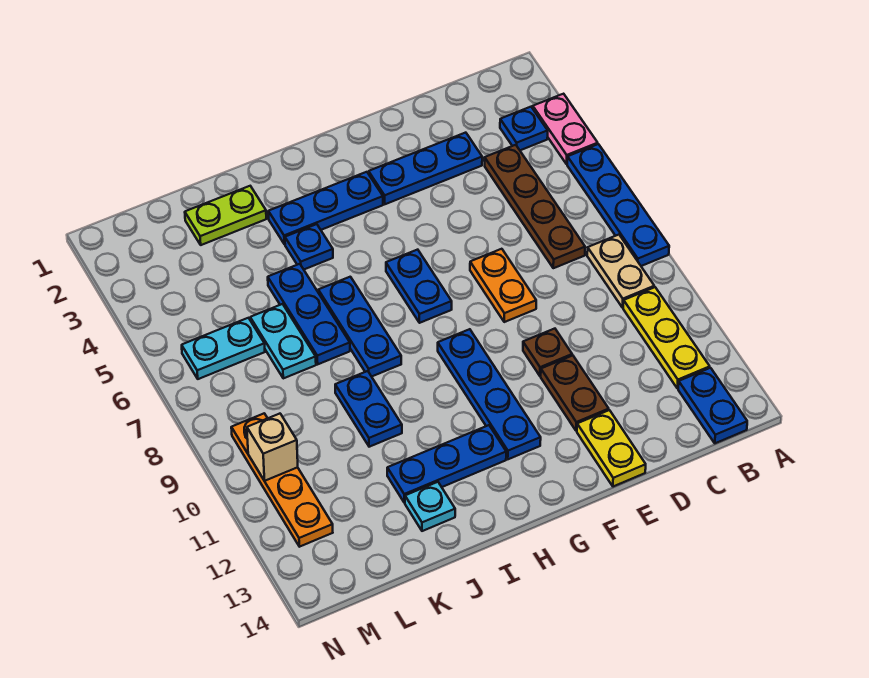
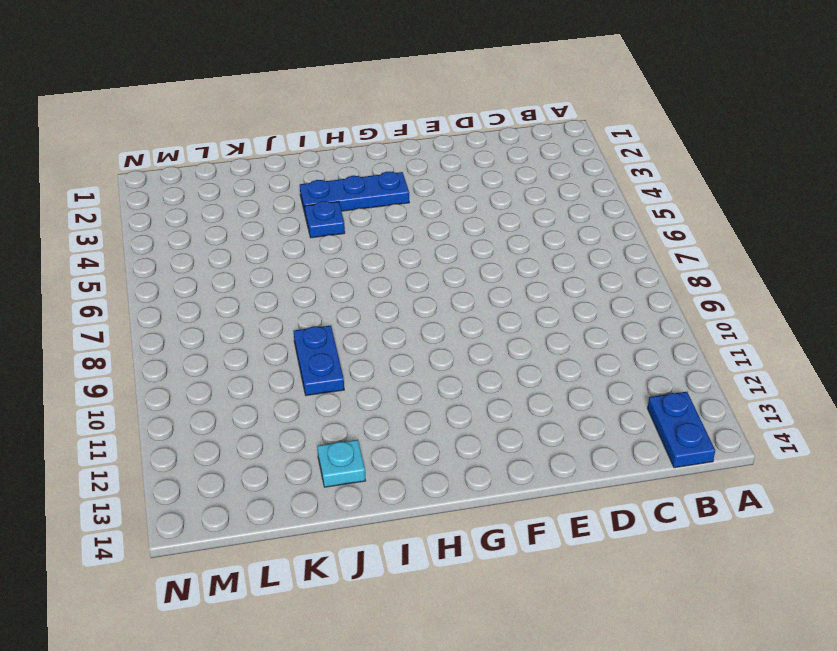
none -> pink plate A3:A4 level 1
none -> blue plate A5:A8 level 1
none -> blue plate B3 level 1

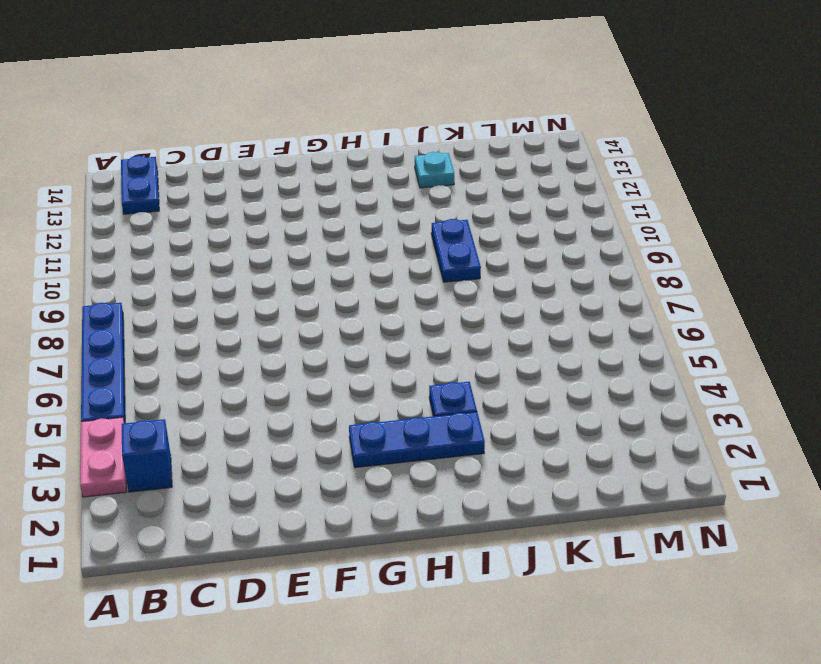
blue brick B3 level 1 -> blue plate B3 level 1
none -> tan plate B8:B9 level 1
none -> yellow plate B10:B12 level 1
none -> brown plate C4:C7 level 1

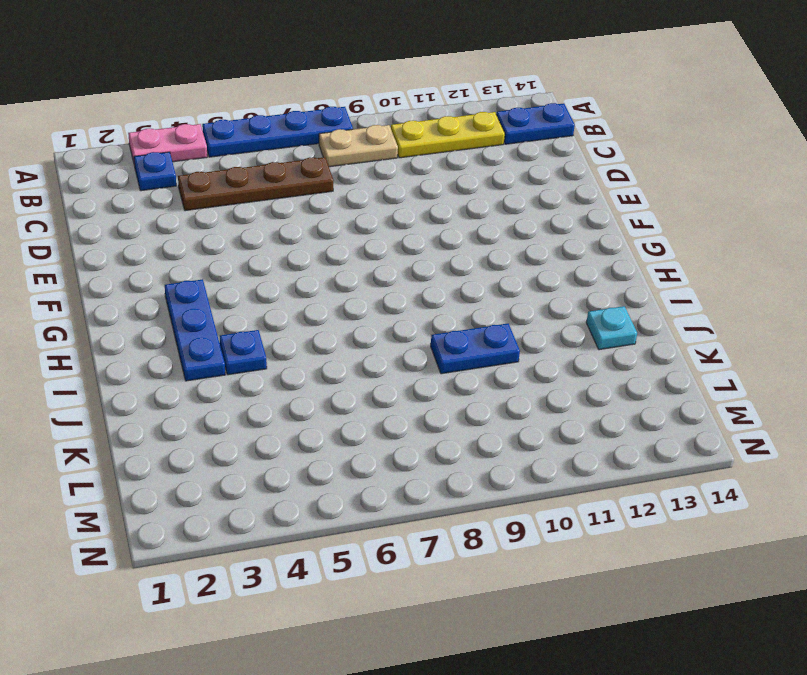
none -> blue plate D3:F3 level 1
none -> orange plate E7:E8 level 1
none -> brown plate E10 level 1

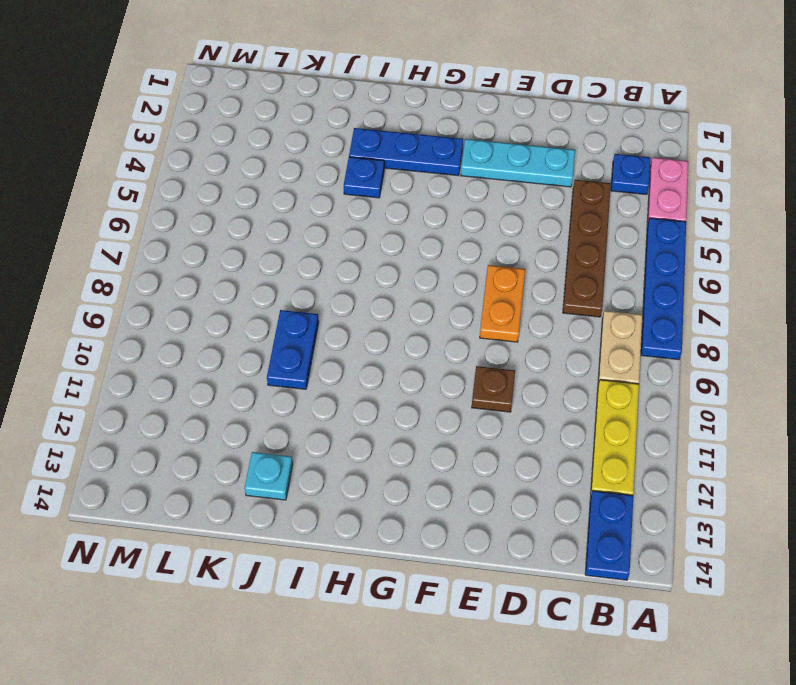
cyan plate D3:F3 level 1 -> blue plate D3:F3 level 1
none -> brown plate E11:E12 level 1
none -> yellow plate E13:E14 level 1
none -> blue plate G6:G7 level 1

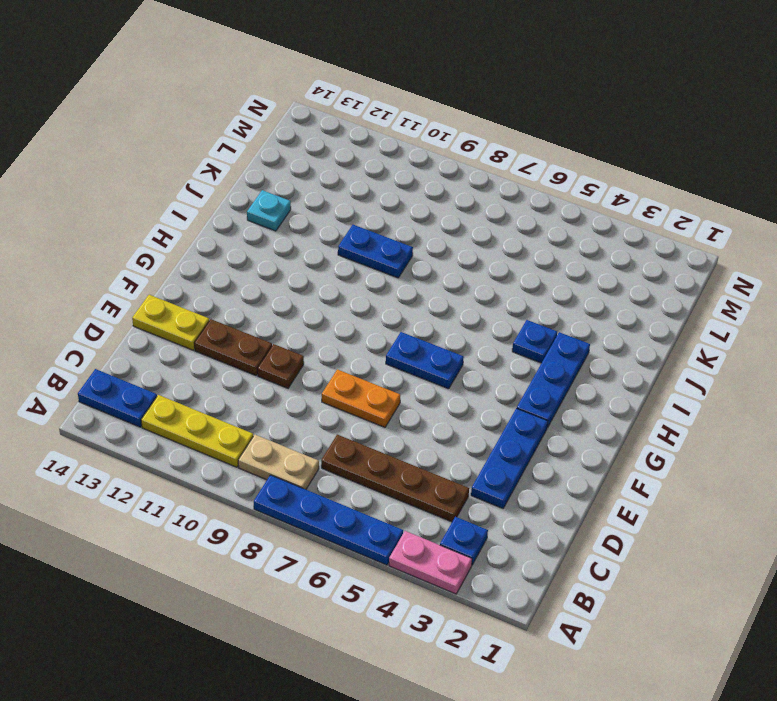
none -> blue plate G9:G12 level 1
none -> blue plate H12:J12 level 1
none -> blue plate I6:I8 level 1

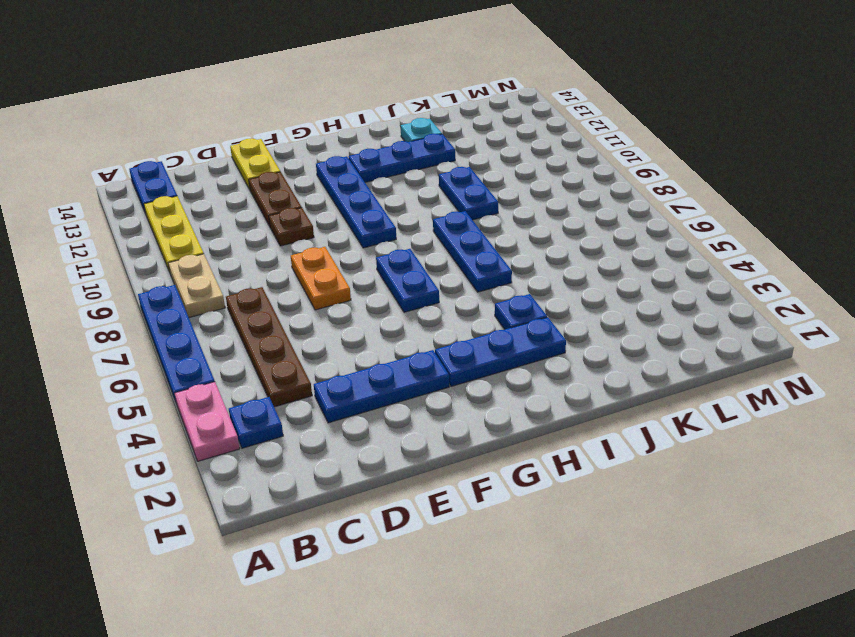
none -> lime plate J2:K2 level 1
none -> blue plate J5:J7 level 1
none -> cyan plate K6:K7 level 1

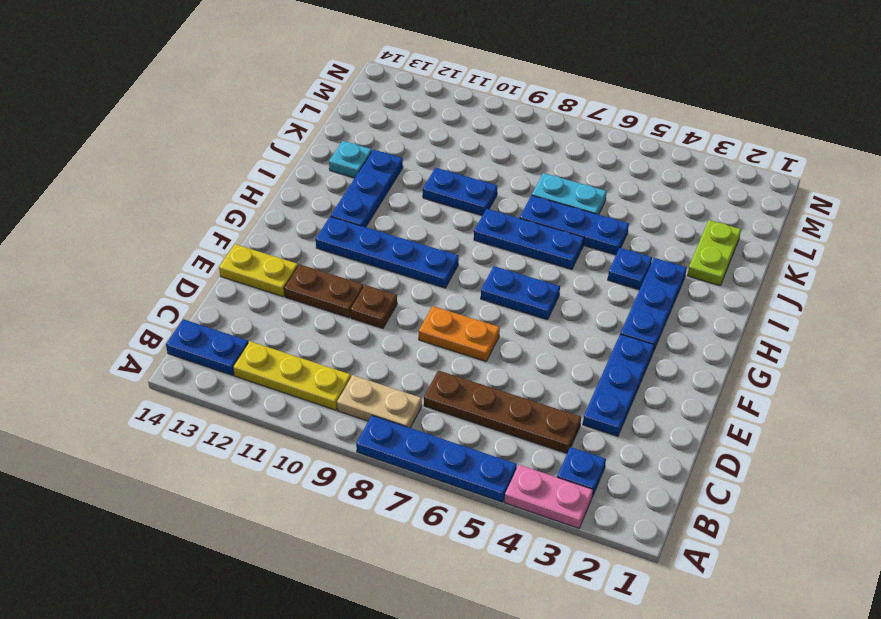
none -> cyan plate L6:M6 level 1
none -> orange plate M9:M12 level 1
none -> tan brick M10 level 2

